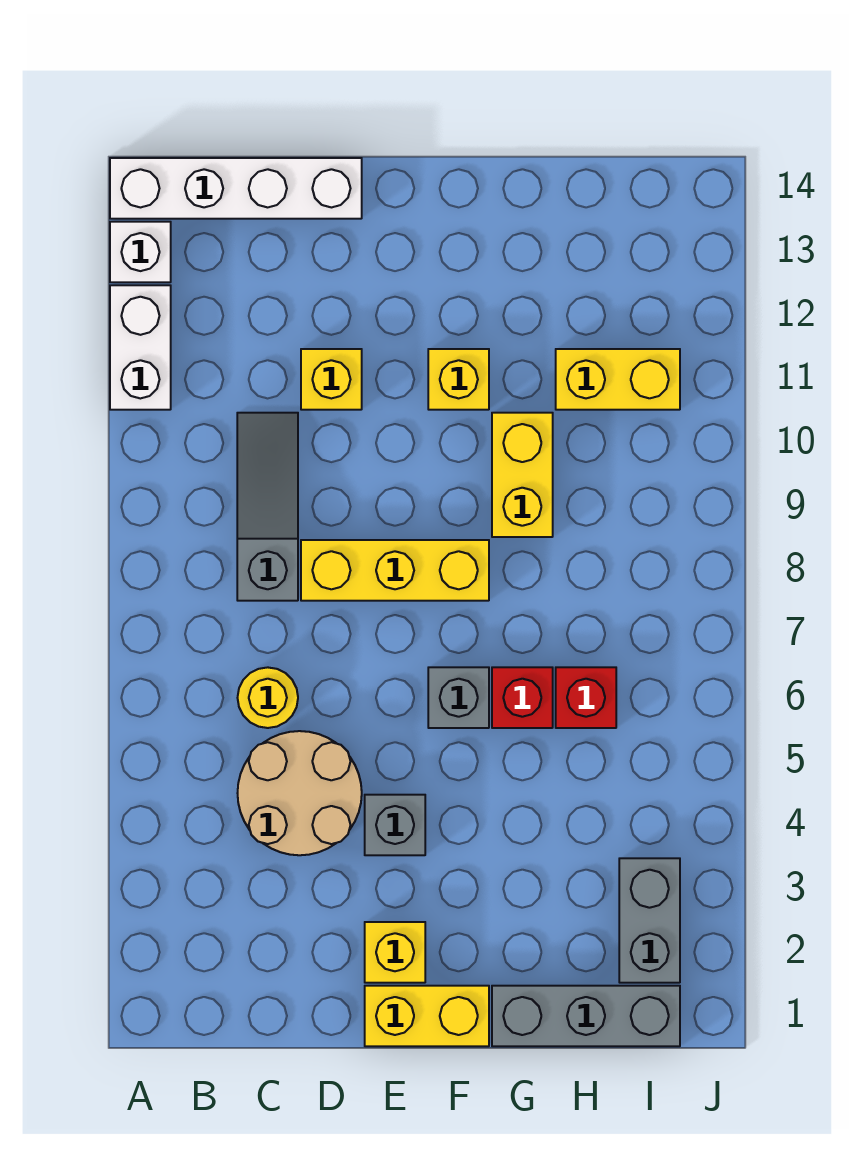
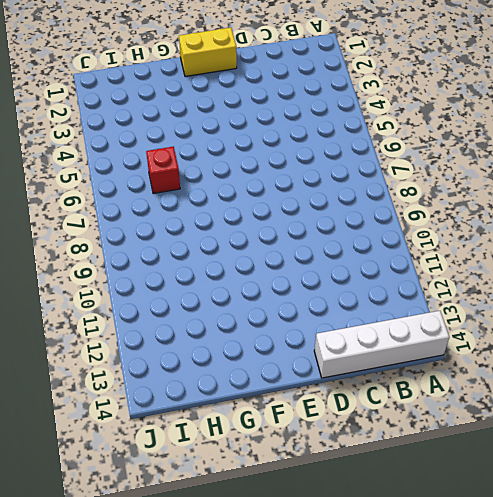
none -> white brick A11:A12 level 1
none -> white brick A13 level 1
none -> tan round brick C4:D5 level 1

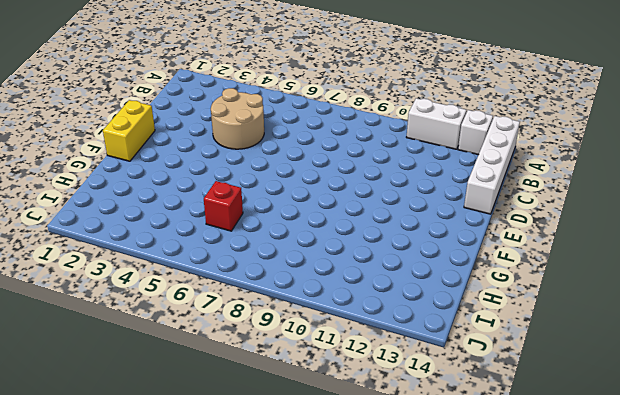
none -> yellow round brick C6 level 1
none -> grey slope C8:C10 level 1 top 8
none -> yellow brick D8:F8 level 1

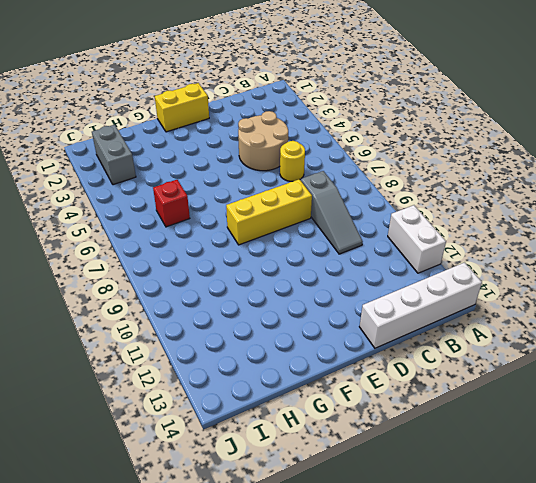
none -> white brick A13 level 1
none -> yellow brick D11 level 1
none -> yellow brick E2 level 1

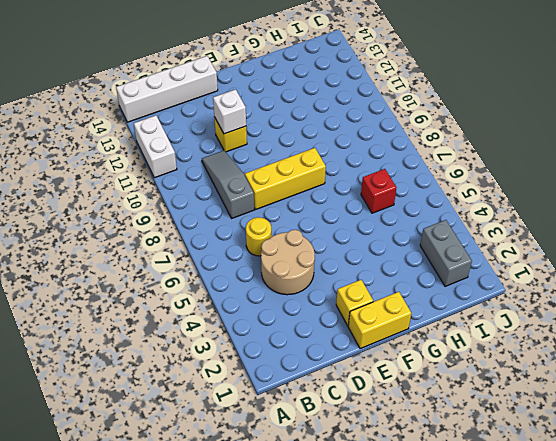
white brick D11 level 2 -> white brick A13 level 1
none -> grey brick E4 level 1
none -> grey brick F6 level 1
none -> yellow brick F11 level 1

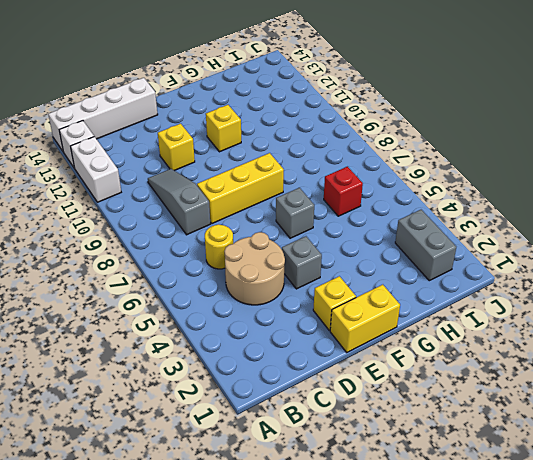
none -> grey brick G1:I1 level 1
none -> red brick G6 level 1
none -> yellow brick G9:G10 level 1

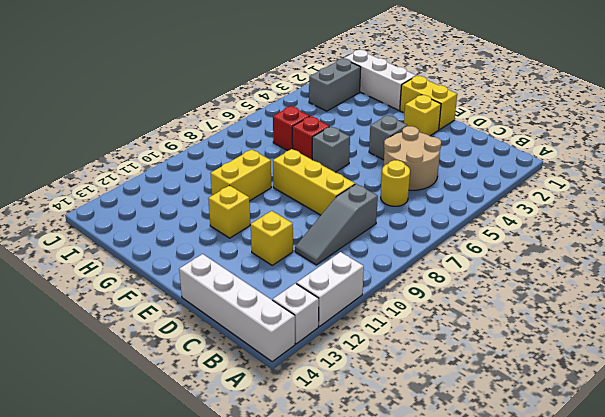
white brick G1:I1 level 1 -> grey brick G1:I1 level 1
none -> yellow brick H11:I11 level 1

